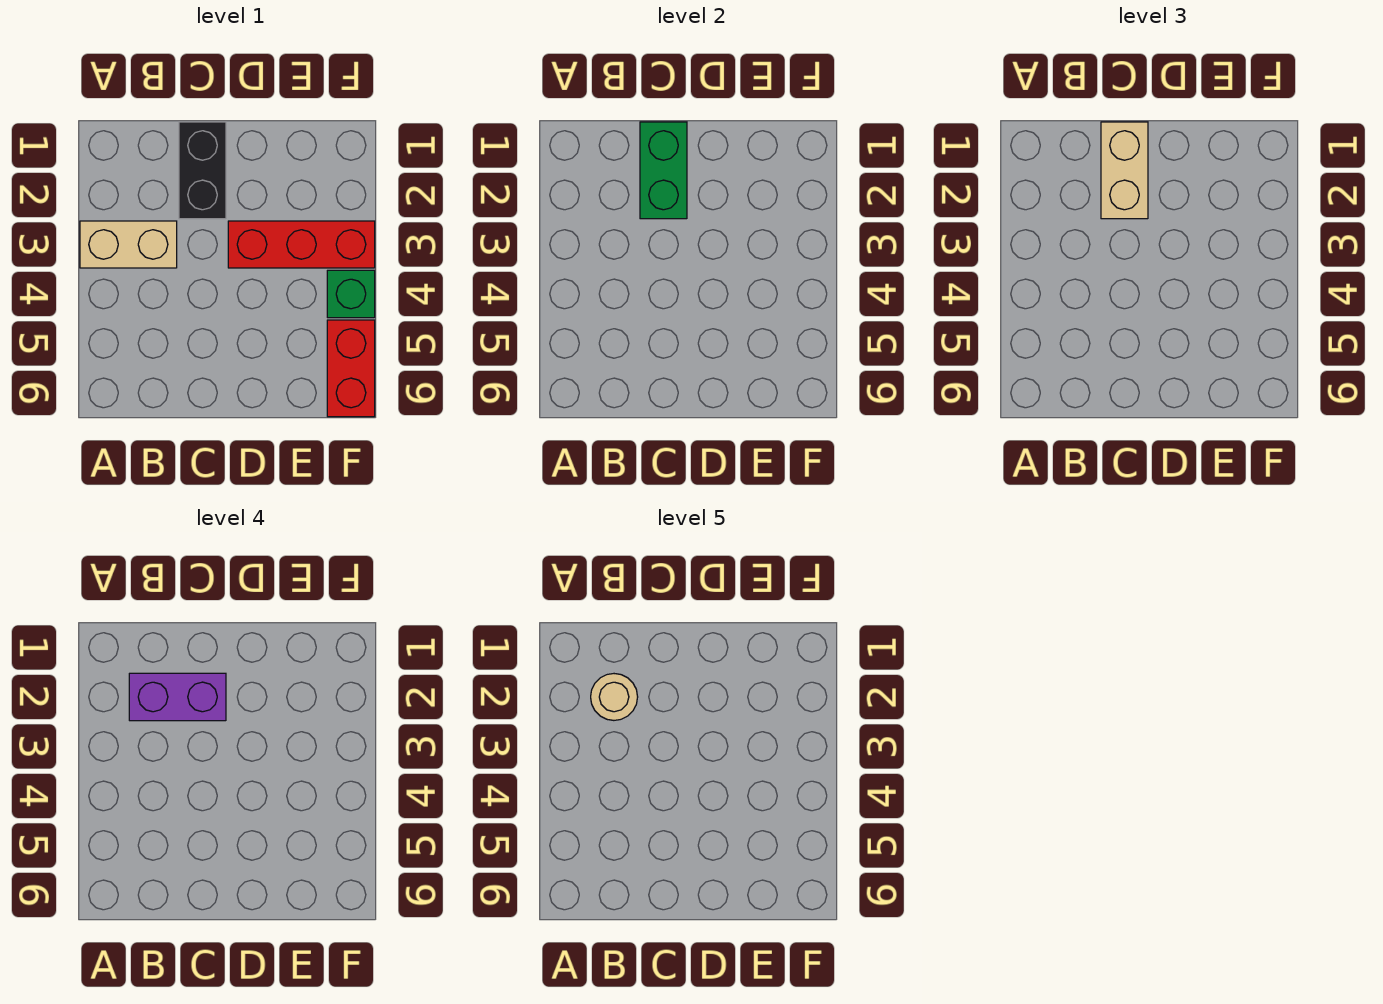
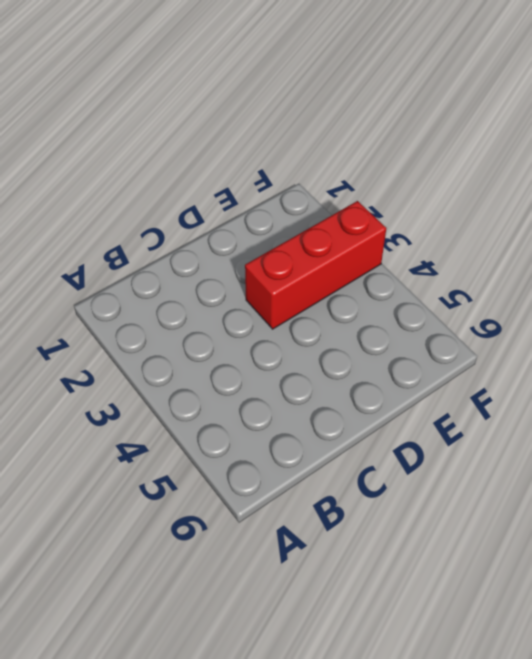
none -> tan brick A3:B3 level 1
none -> black brick C1:C2 level 1

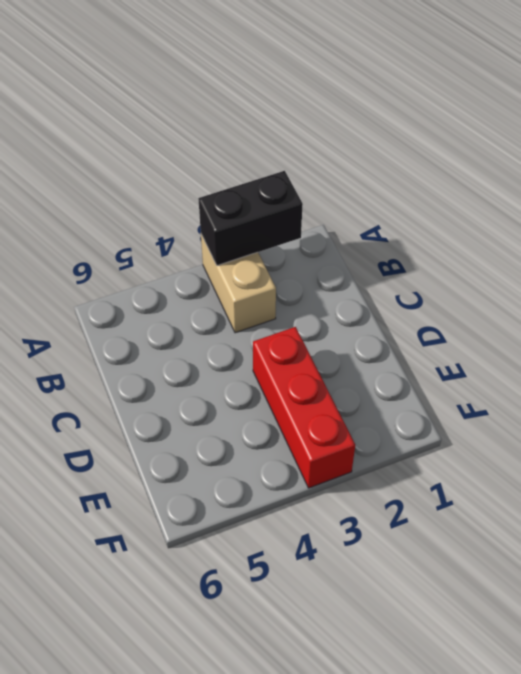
black brick A2:A3 level 2 -> black brick C1:C2 level 1
none -> green brick F4 level 1
none -> red brick F5:F6 level 1

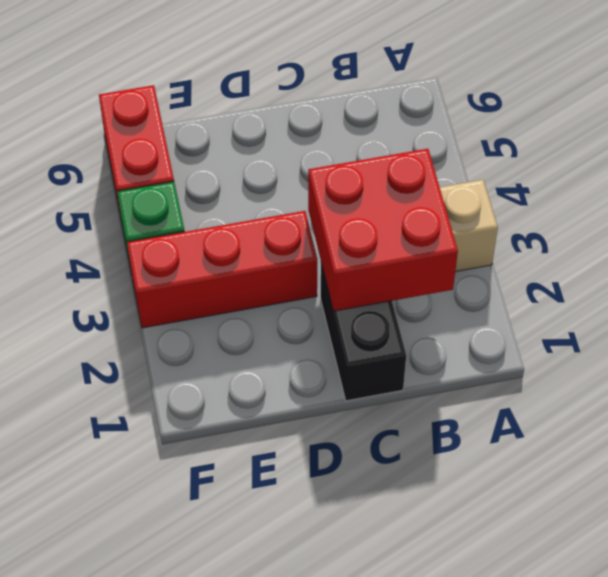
red brick B2:C3 level 2 -> green brick C1:C2 level 2
none -> tan brick C1:C2 level 3
none -> purple brick B2:C2 level 4

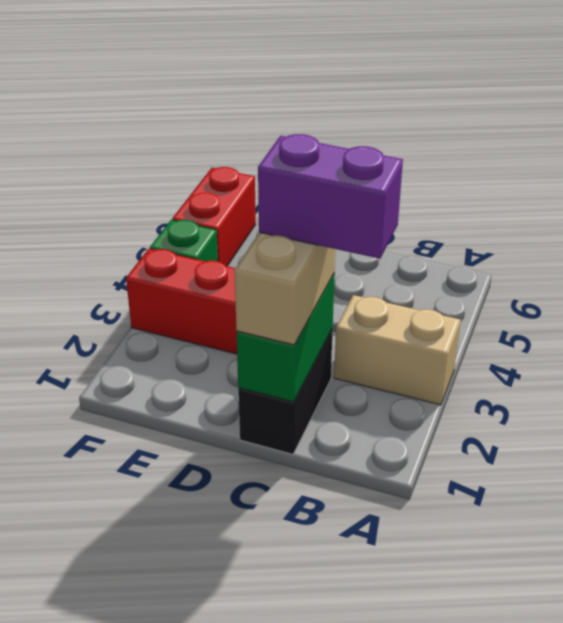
none -> tan round brick B2 level 5

